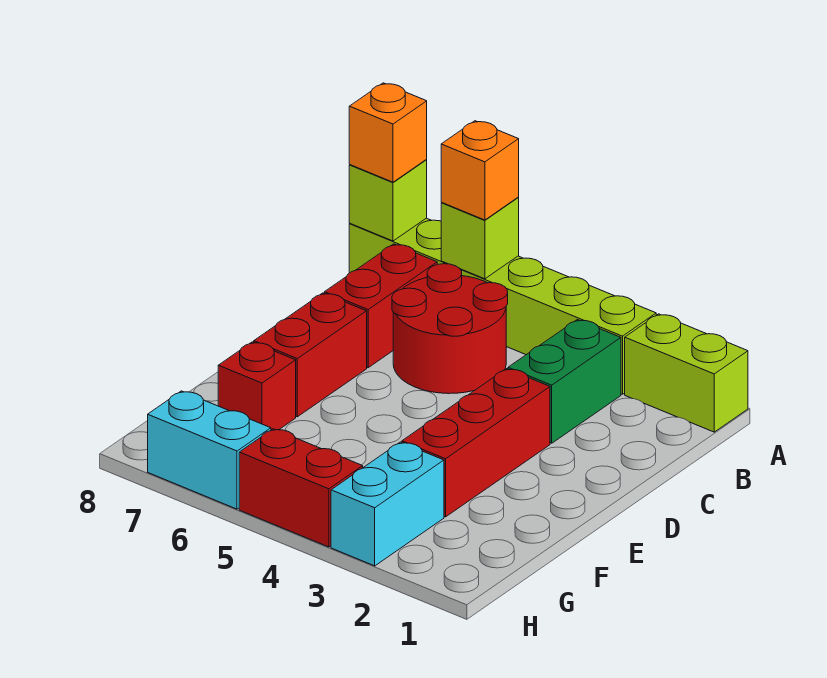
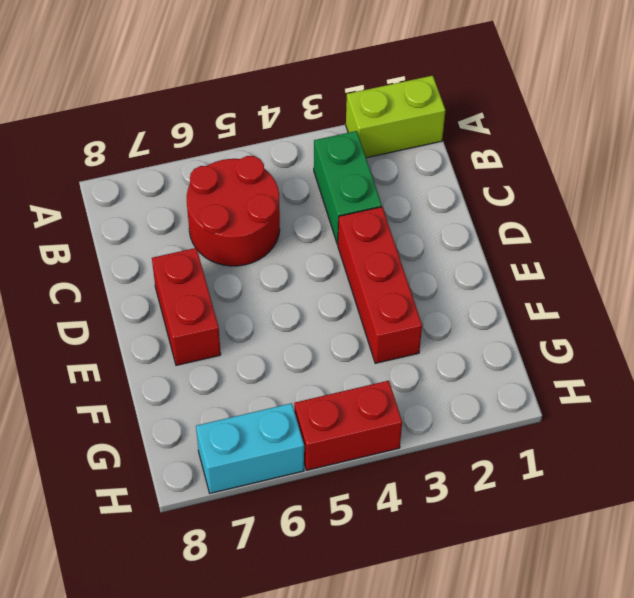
none -> lime brick A3:A8 level 1
none -> red brick B7:C7 level 1
none -> red brick F7 level 1

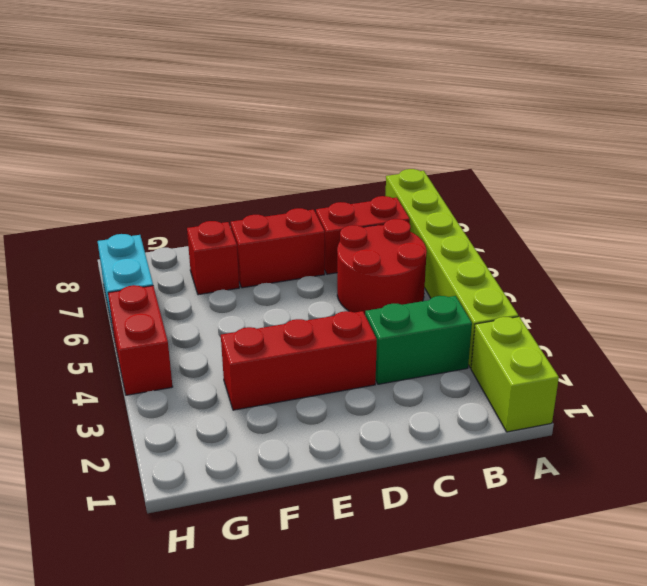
none -> cyan brick G3:H3 level 1
none -> lime brick A6 level 2
none -> lime brick A8 level 2

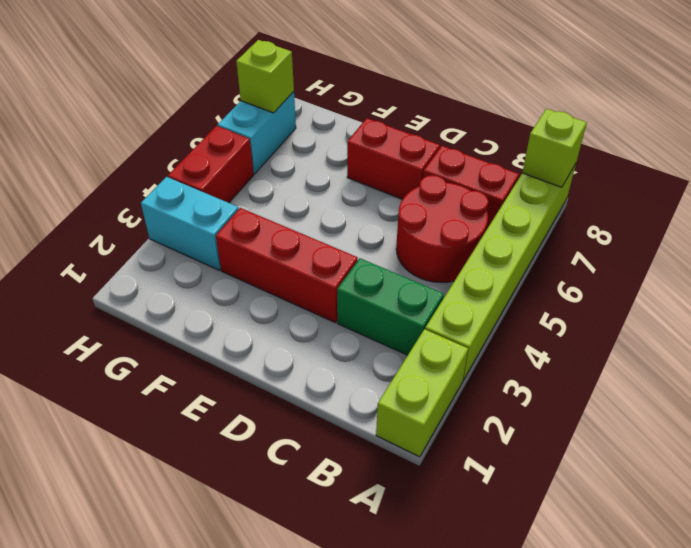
lime brick H7 level 2 -> lime brick A6 level 2
none -> red brick F7 level 1
none -> orange brick A6 level 3
none -> orange brick A8 level 3

